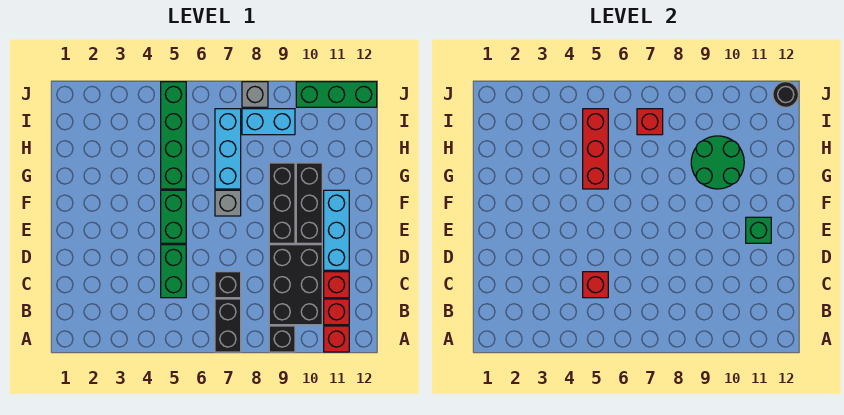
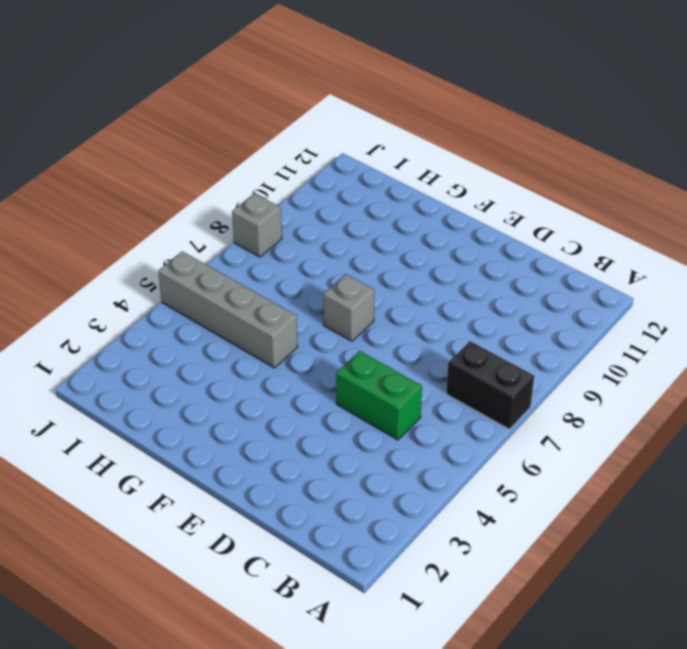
grey brick G5:J5 level 1 -> green brick G5:J5 level 1
none -> black brick A9 level 1
none -> red brick A11 level 1
none -> black brick B9:D10 level 1

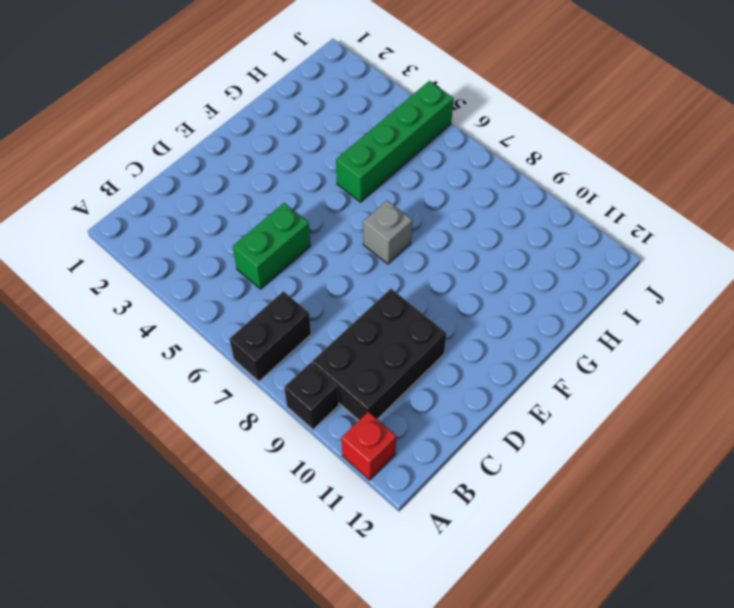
none -> red brick B11 level 1
none -> black brick C7 level 1
none -> red brick C11 level 1

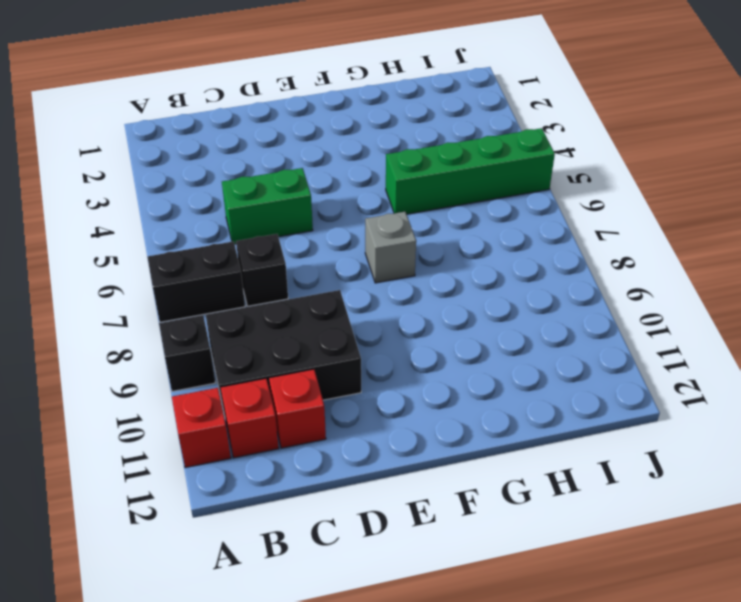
none -> cyan brick D11:F11 level 1
none -> green brick E5:F5 level 1
none -> black brick E9:G9 level 1

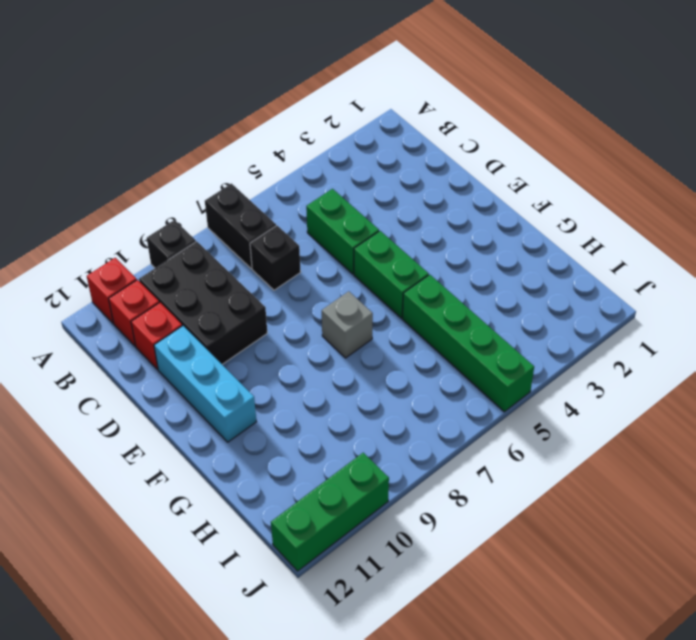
none -> black brick E9:G9 level 1
none -> black brick E10:G10 level 1
none -> cyan brick G7:I7 level 1

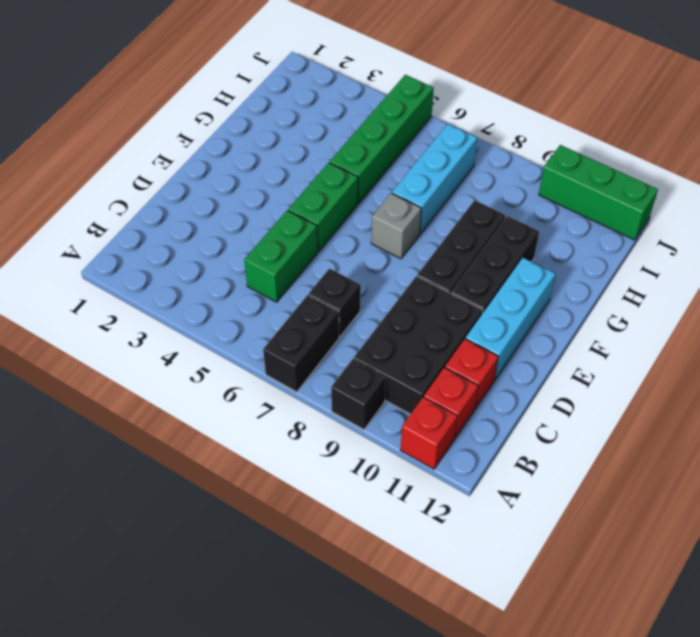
none -> cyan brick I8:I9 level 1
none -> grey brick J8 level 1
none -> red brick C5 level 2

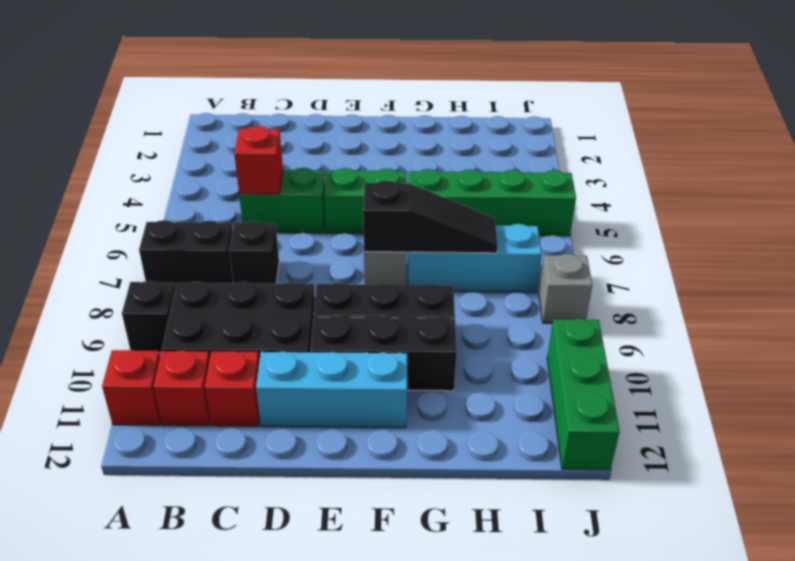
black slope F7:H7 level 2 top F -> none
none -> cyan brick I8:I9 level 1
none -> green brick E11 level 2
none -> red brick G5:I5 level 2

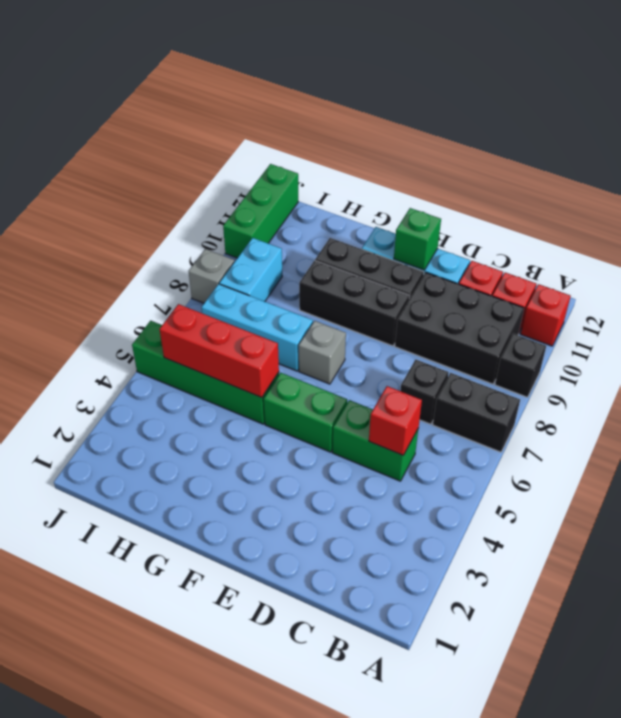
none -> green round brick G9:H10 level 2
none -> red brick I7 level 2
none -> black round brick J12 level 2

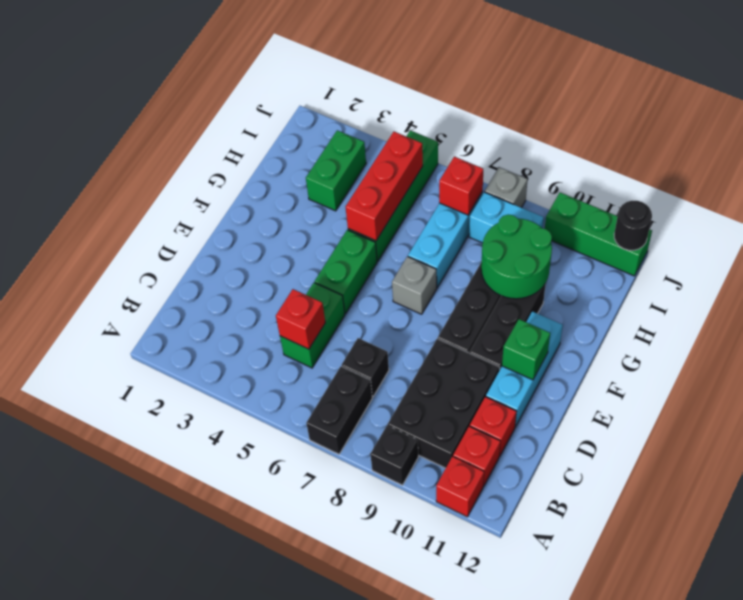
green brick H3:I3 level 1 -> none

